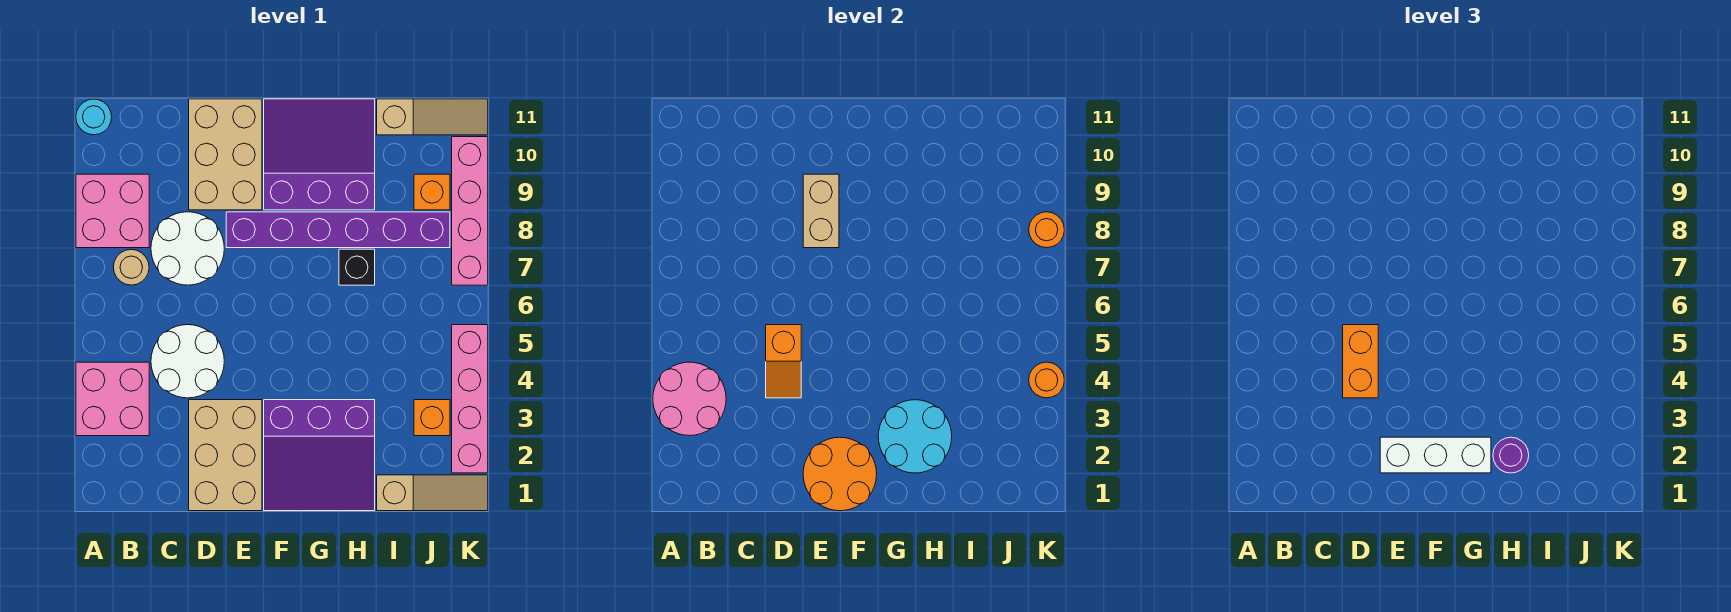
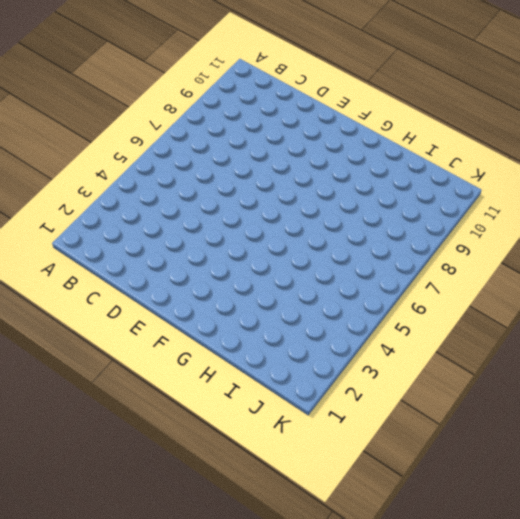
none -> pink brick A3:B4 level 1
none -> pink brick A8:B9 level 1
none -> cyan round brick A11 level 1

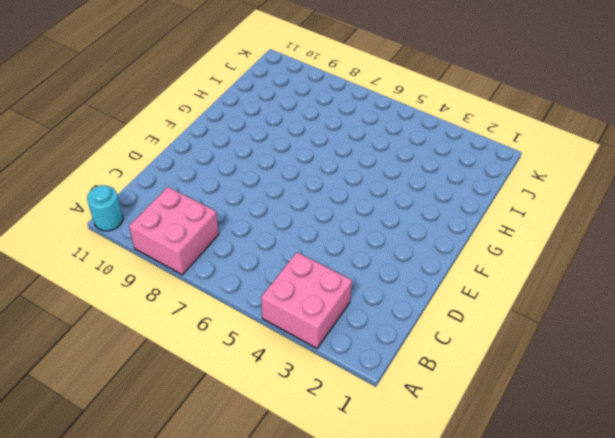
none -> tan round brick B7 level 1
none -> white round brick C4:D5 level 1
none -> white round brick C7:D8 level 1

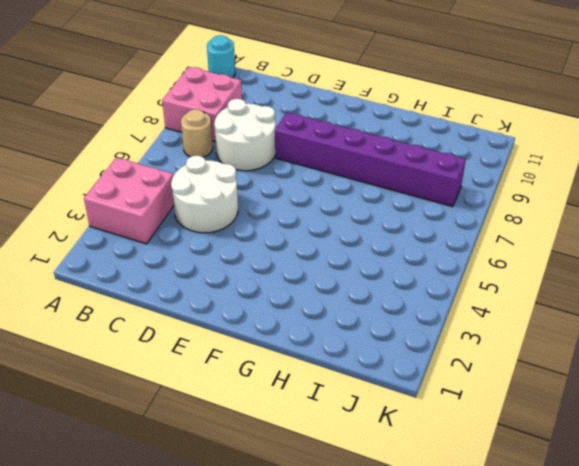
none -> tan brick D1:E3 level 1
none -> tan brick D9:E11 level 1
none -> purple slope F1:H3 level 1 top 3

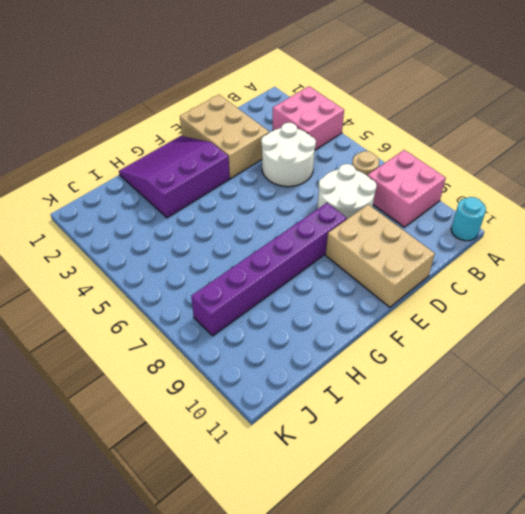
none -> purple slope F9:H11 level 1 top 9
none -> black brick H7 level 1
none -> tan slope I1:K1 level 1 top I

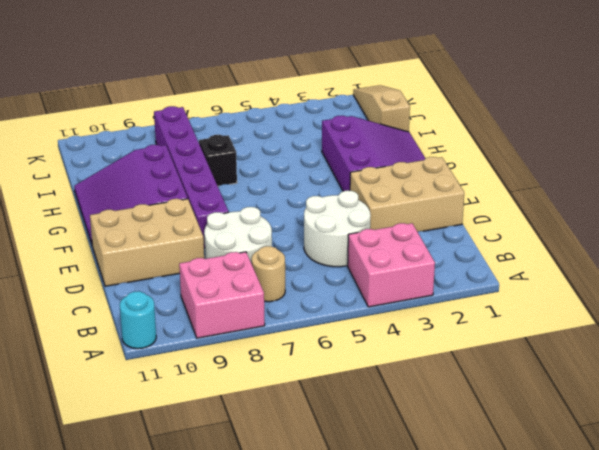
none -> tan slope I11:K11 level 1 top I
none -> orange brick J3 level 1
none -> orange brick J9 level 1

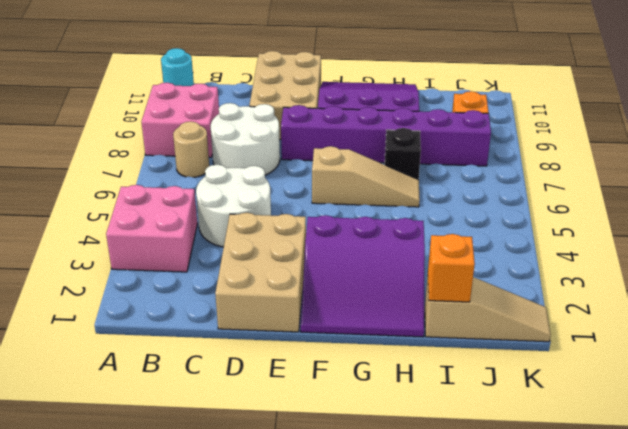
tan slope F6:H6 level 1 top F -> tan slope I11:K11 level 1 top I
orange brick I1 level 2 -> orange brick J3 level 1
none -> pink brick K2:K5 level 1
none -> pink brick K7:K10 level 1
none -> pink round brick A3:B4 level 2

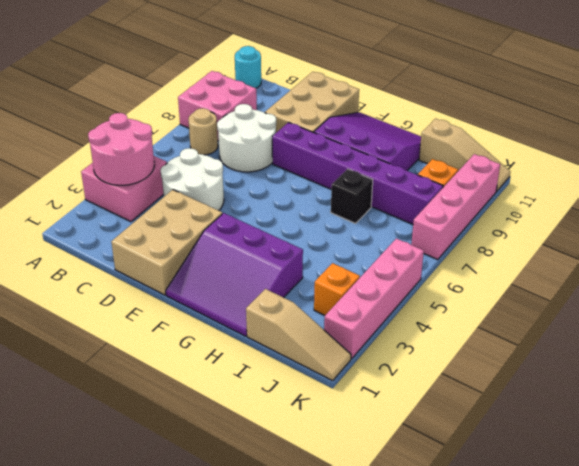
none -> orange slope D4:D5 level 2 top 5
none -> orange round brick E1:F2 level 2
none -> tan brick E8:E9 level 2

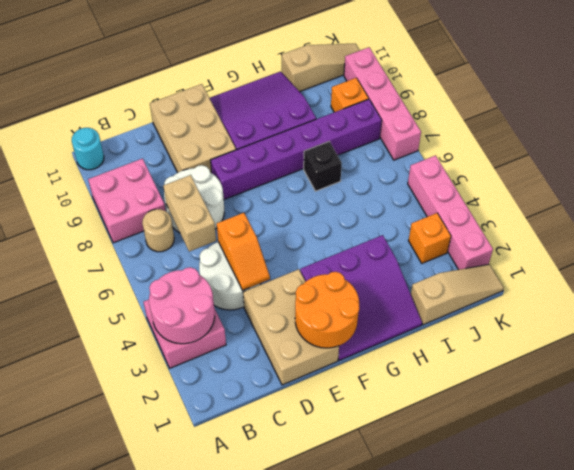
tan brick C6:C7 level 2 -> tan brick E8:E9 level 2
none -> cyan round brick G2:H3 level 2
none -> orange round brick K4 level 2
none -> orange round brick K8 level 2

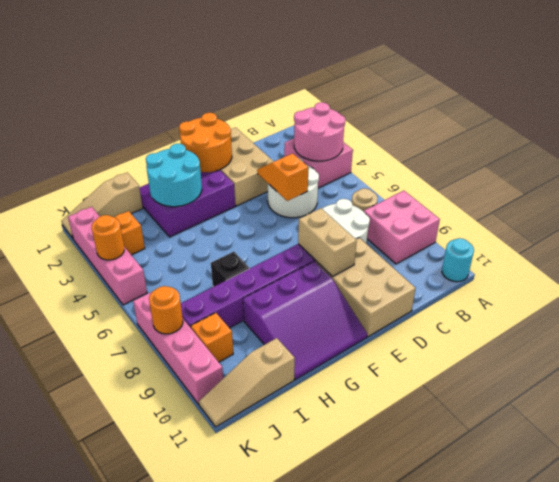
none -> orange brick D4:D5 level 3
none -> white brick E2:G2 level 3
none -> purple round brick H2 level 3

